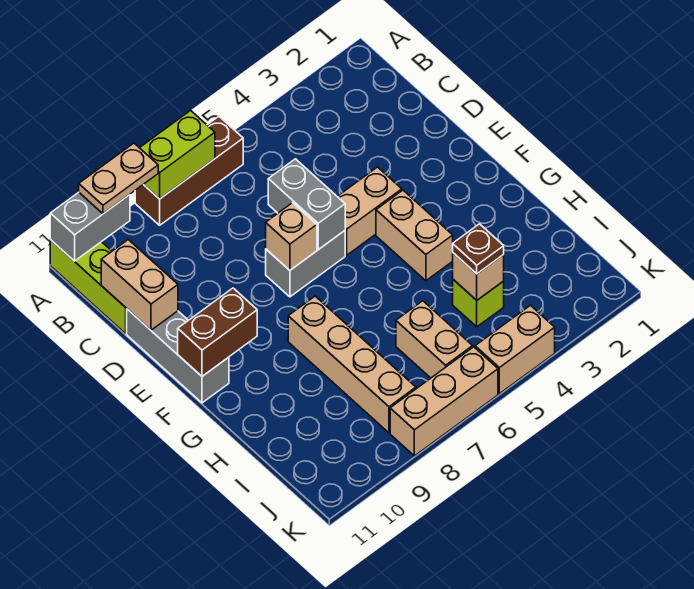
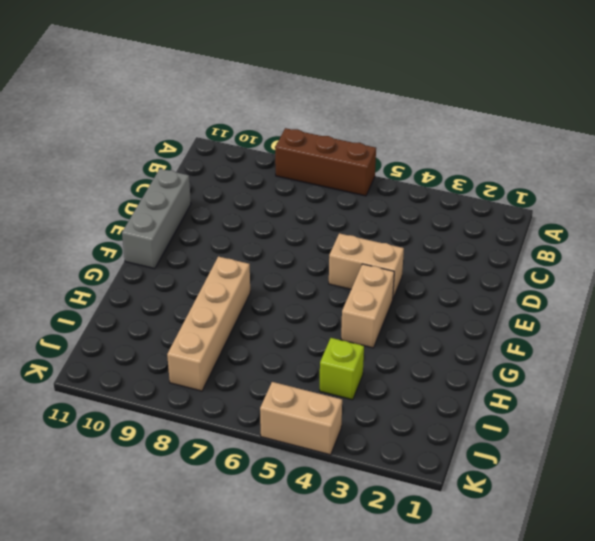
none -> lime brick A11:C11 level 1
none -> grey brick E6:E7 level 1
none -> tan brick I6:J6 level 1

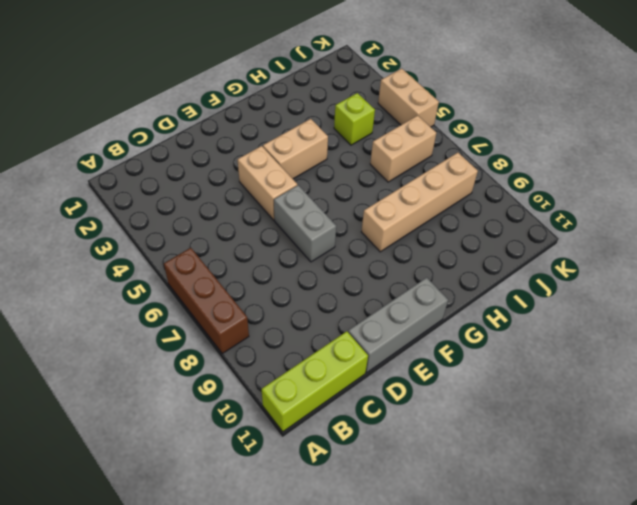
none -> tan brick K6:K8 level 1
none -> lime brick A7:A8 level 2
none -> grey brick A10:A11 level 2

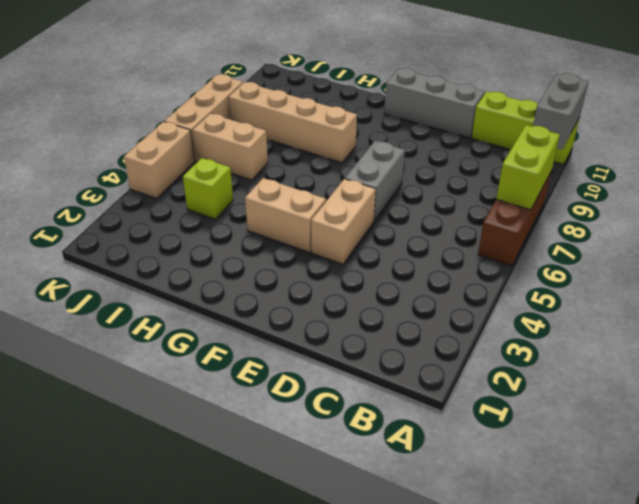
none -> tan brick C11:D11 level 2
none -> grey brick D6:E6 level 2
none -> tan brick E7 level 2

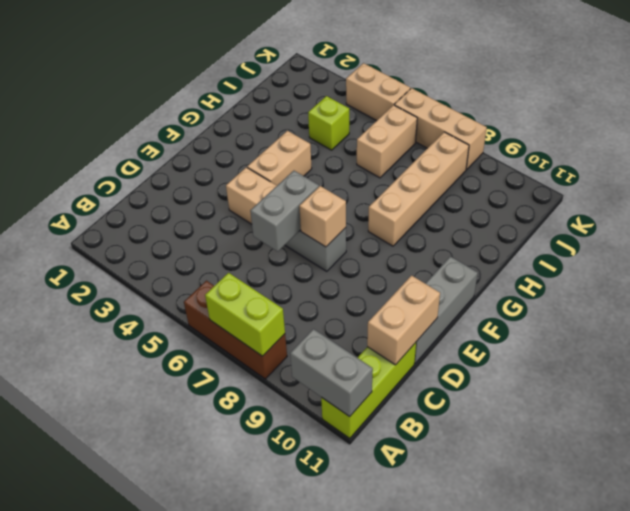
none -> brown brick F10:F11 level 2
none -> tan brick I4 level 2
none -> tan plate A9:A10 level 3

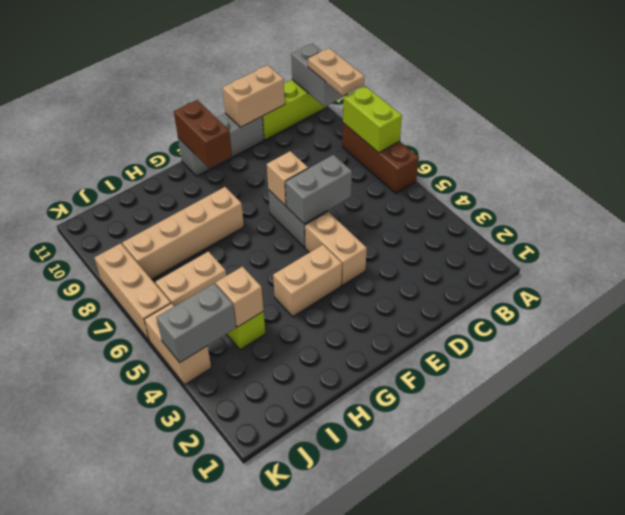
grey brick J4:K4 level 2 -> none
none -> brown plate I4 level 3

